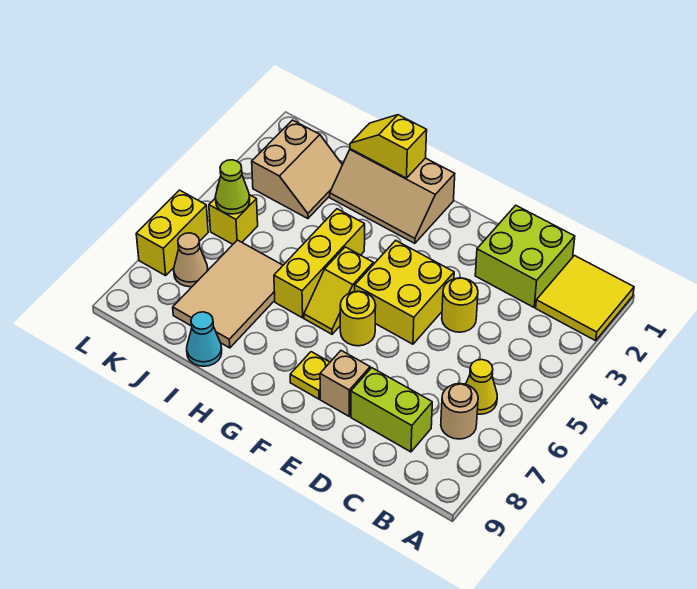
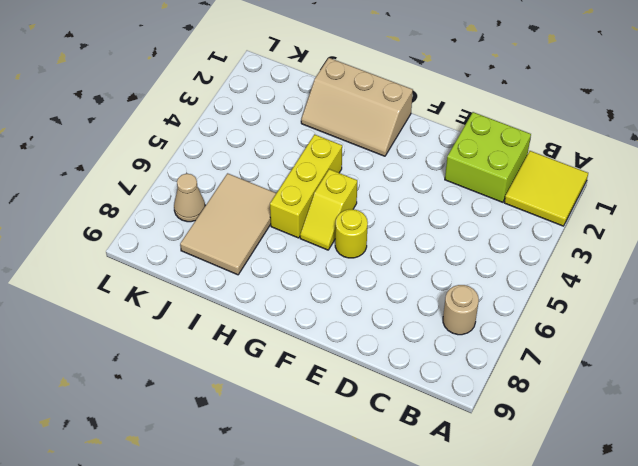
none -> yellow cone B6 level 1
none -> lime brick C8:D8 level 1
none -> yellow round brick D4 level 1

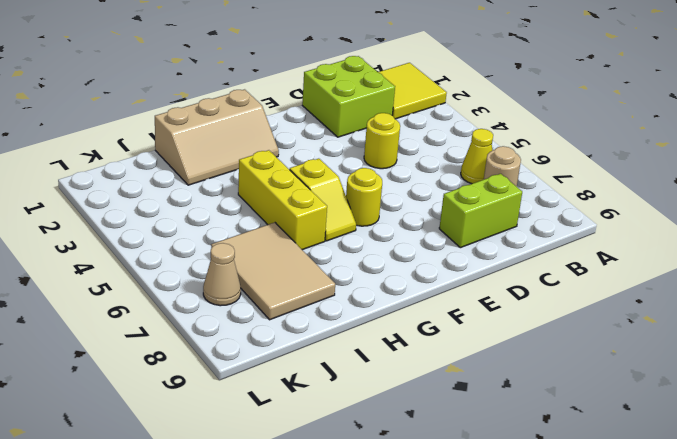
none -> yellow brick E4:F5 level 1
none -> tan brick E8 level 1
none -> yellow plate F8 level 1

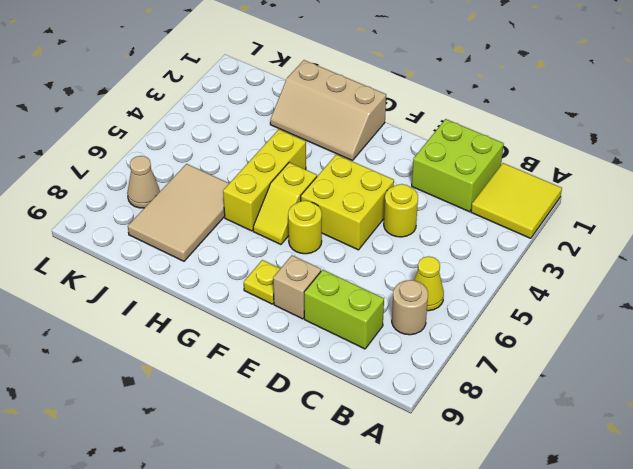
none -> cyan cone I9 level 1
none -> tan slope J2:K3 level 1 top K
none -> yellow brick K5 level 1

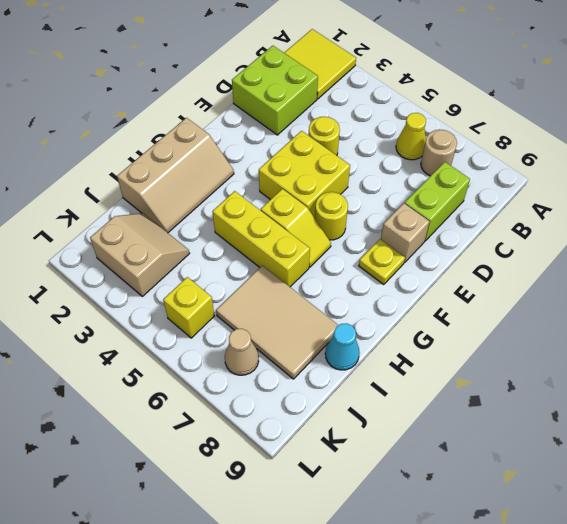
none -> yellow brick L6:L7 level 1
none -> yellow slope H1:I1 level 2 top H
none -> lime cone K5 level 2

